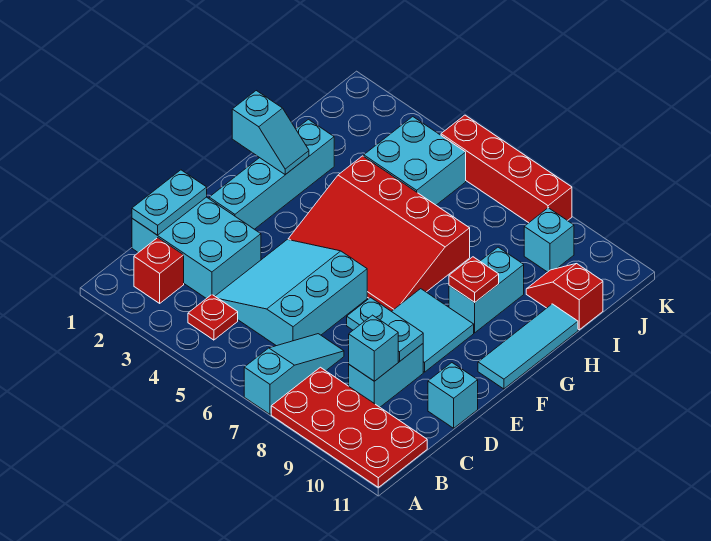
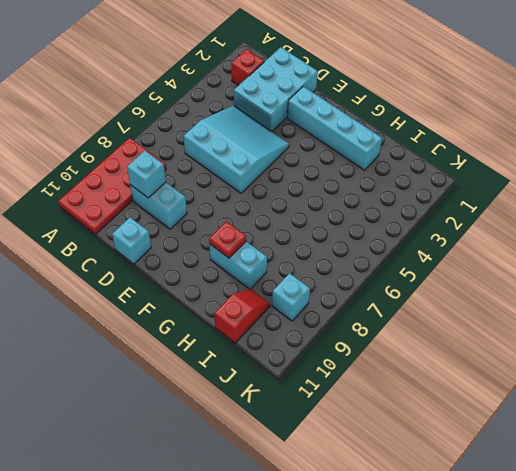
none -> cyan slope A7:C7 level 1 top A
none -> red plate B4 level 1
none -> cyan tile E8:F9 level 1

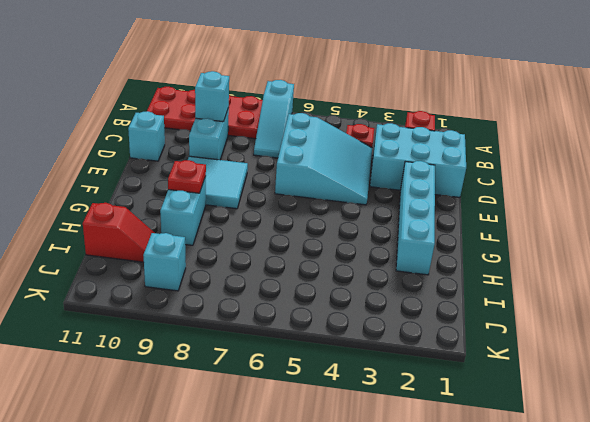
none -> red slope F4:H7 level 1 top H
none -> cyan tile F11:H11 level 1
none -> cyan brick I4:J5 level 1

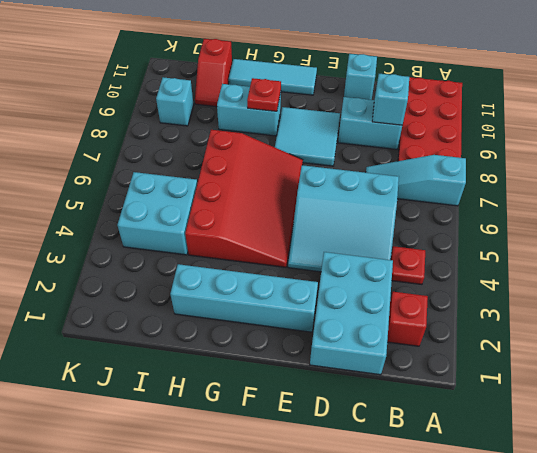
none -> red brick K5:K8 level 1
none -> cyan plate C1:D1 level 2
none -> cyan plate D8:D9 level 2

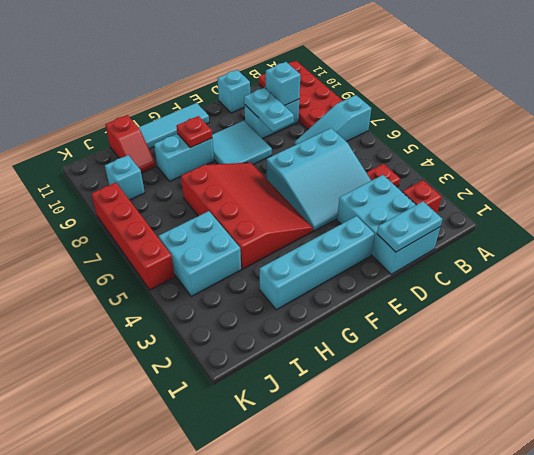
none -> cyan slope G1:G2 level 2 top 1

